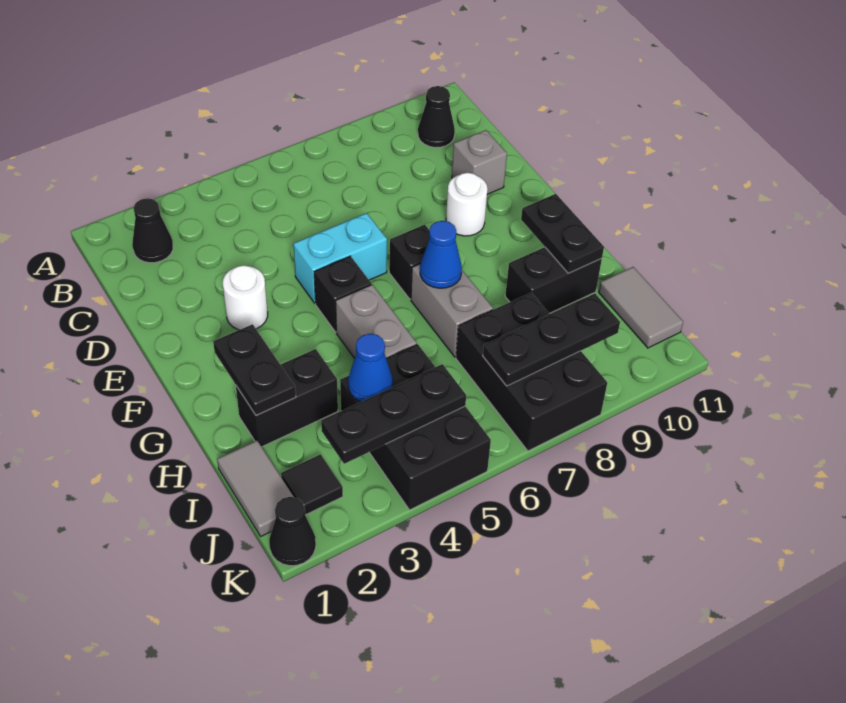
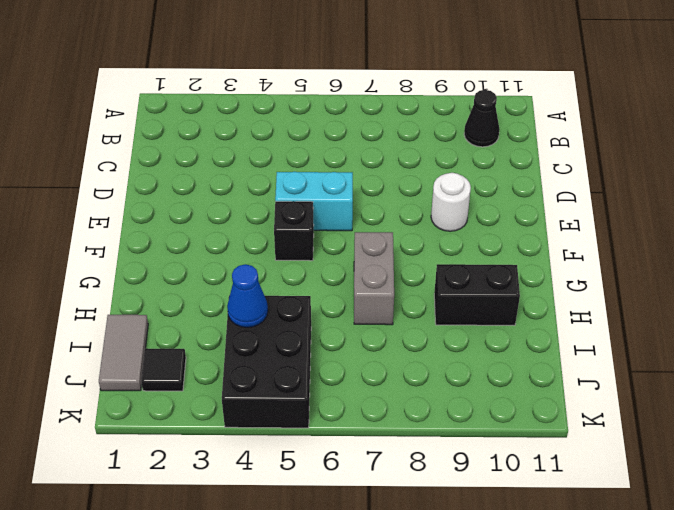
none -> black cone B2 level 1
none -> grey brick D10 level 1
none -> white round brick E3 level 1

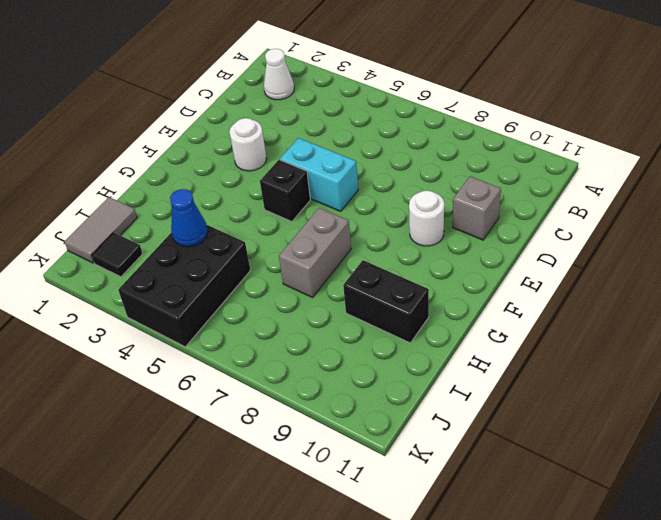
white cone B2 level 1 -> black cone B2 level 1
none -> black cone B10 level 1
none -> black brick F7 level 1
none -> grey brick G5:H5 level 1

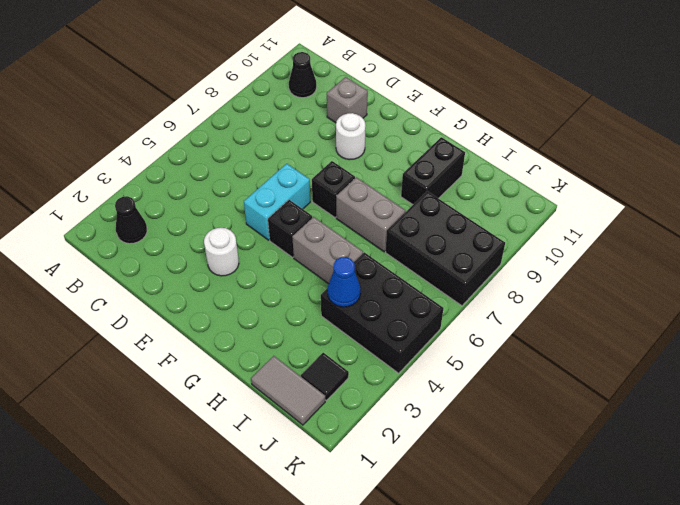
none -> black brick H2:H3 level 1
none -> grey tile I11:J11 level 1
none -> black cone K1 level 1

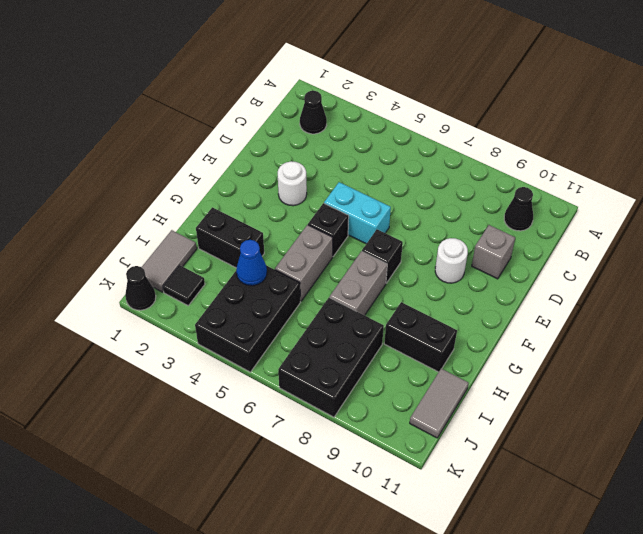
none -> black plate G2:H2 level 2
none -> blue cone G7 level 2
none -> black plate G10:H10 level 2

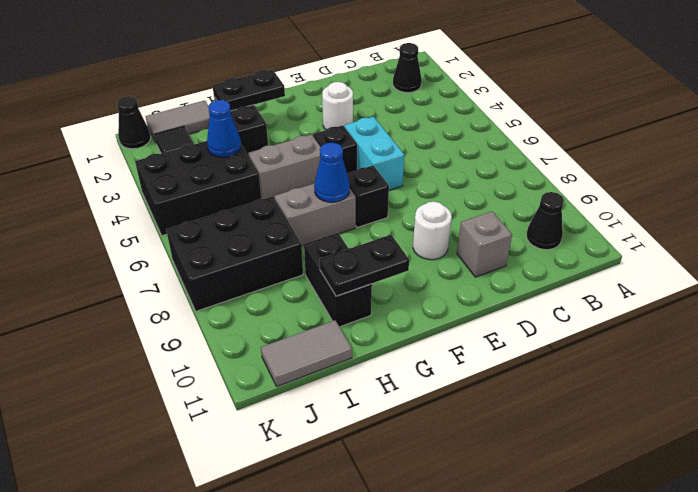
none -> black plate J3:J5 level 2
none -> black plate J7:J9 level 2

